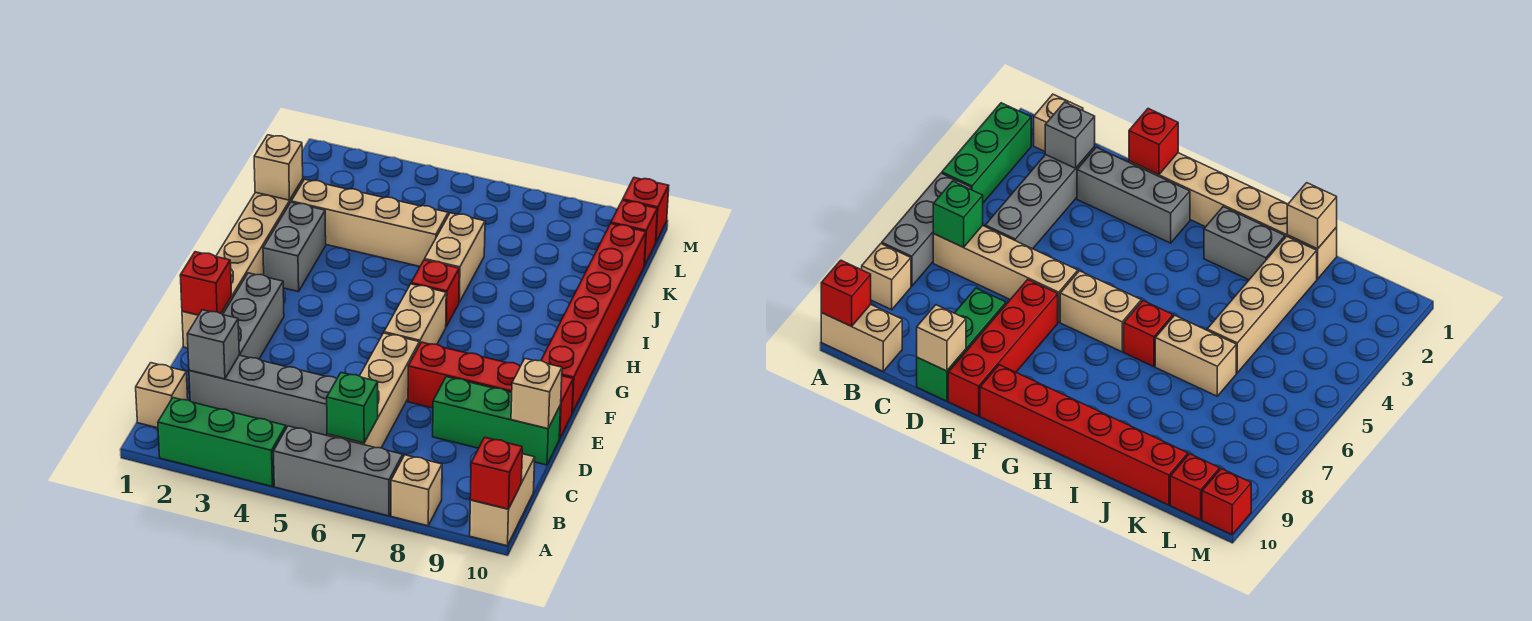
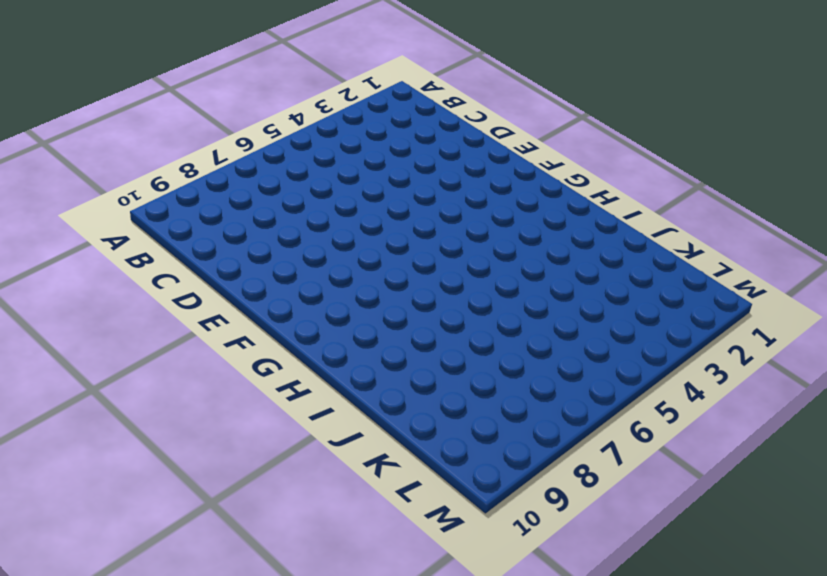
none -> green brick A2:A4 level 1
none -> grey brick A5:A7 level 1
none -> tan brick A8 level 1

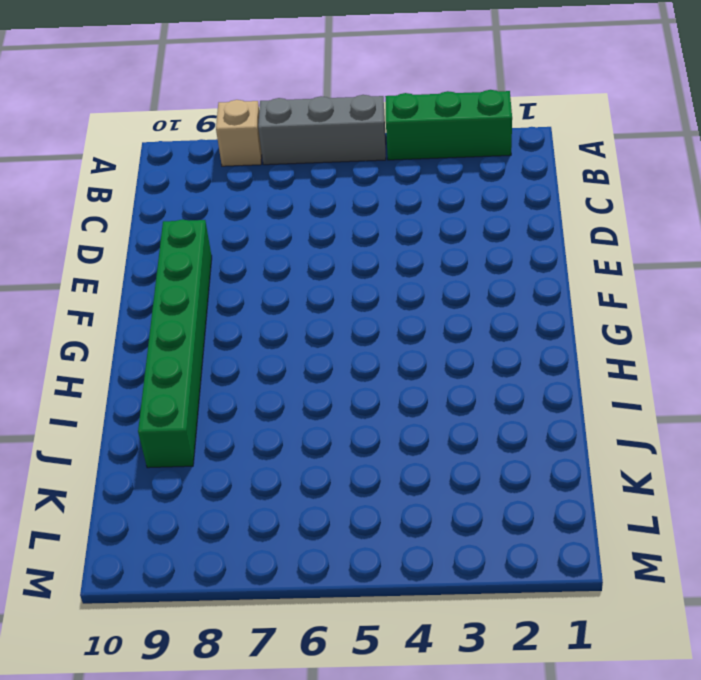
green brick E9:J9 level 1 -> red brick E7:E10 level 1
none -> tan brick A10:B10 level 1
none -> tan brick B1 level 1
none -> tan brick B6:E6 level 1

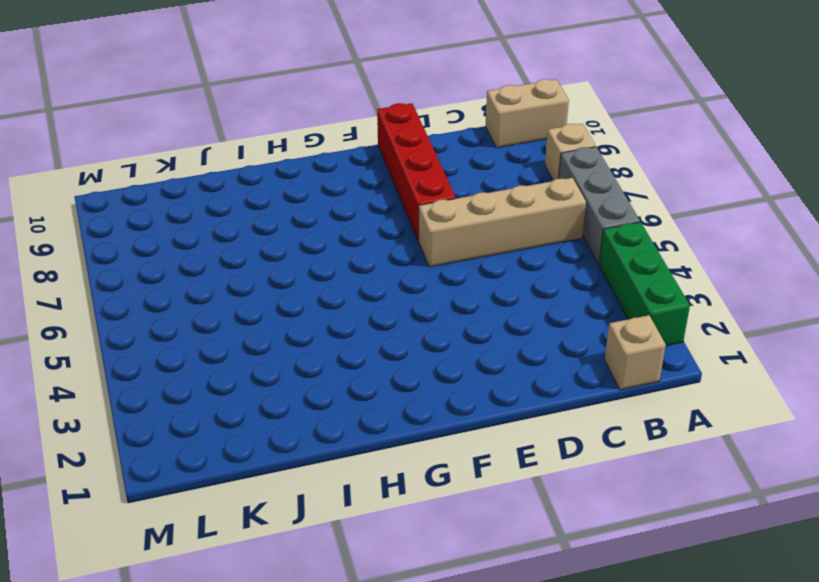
none -> grey brick C2:C5 level 1
none -> grey brick D2:F2 level 1
none -> green brick D8:D10 level 1

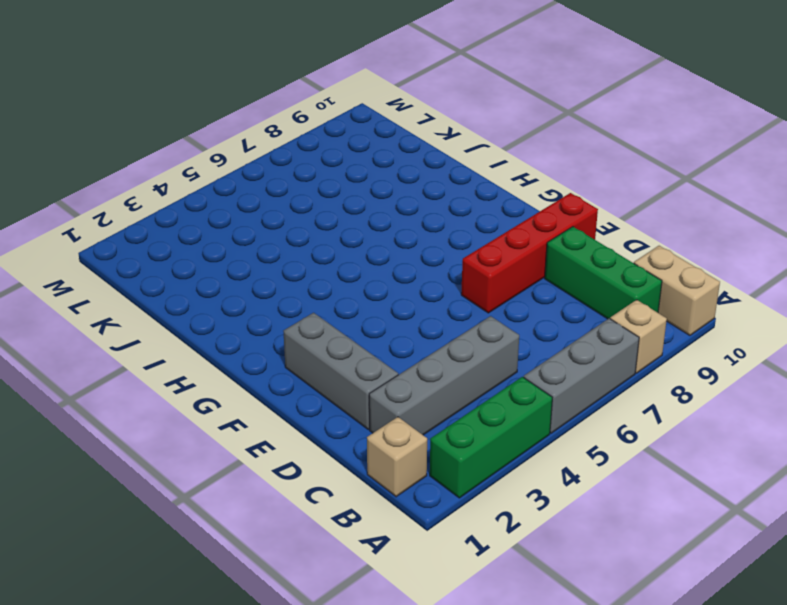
green brick B9:D9 level 1 -> green brick D8:D10 level 1
none -> tan brick B6:E6 level 1
none -> tan brick E1:J1 level 1
none -> tan brick F6:G6 level 1

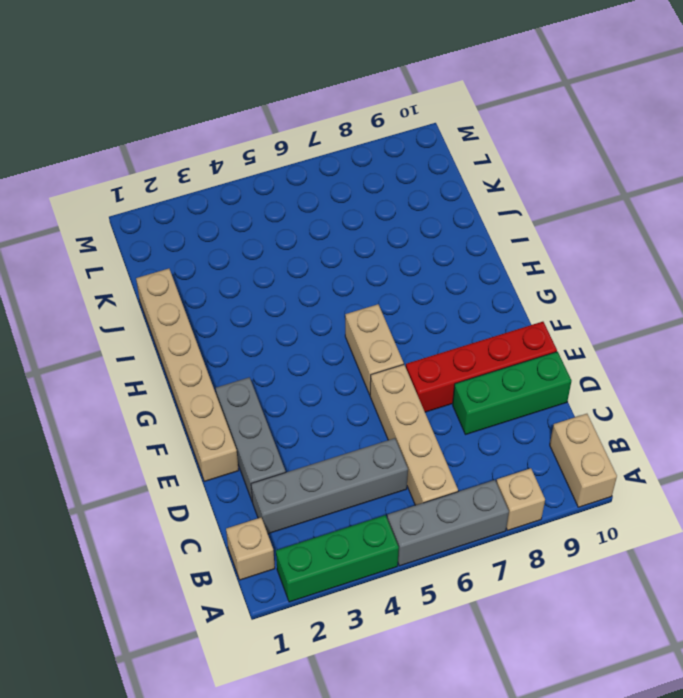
none -> red brick F10:K10 level 1
none -> grey brick H2:I2 level 1
none -> red brick H6 level 1

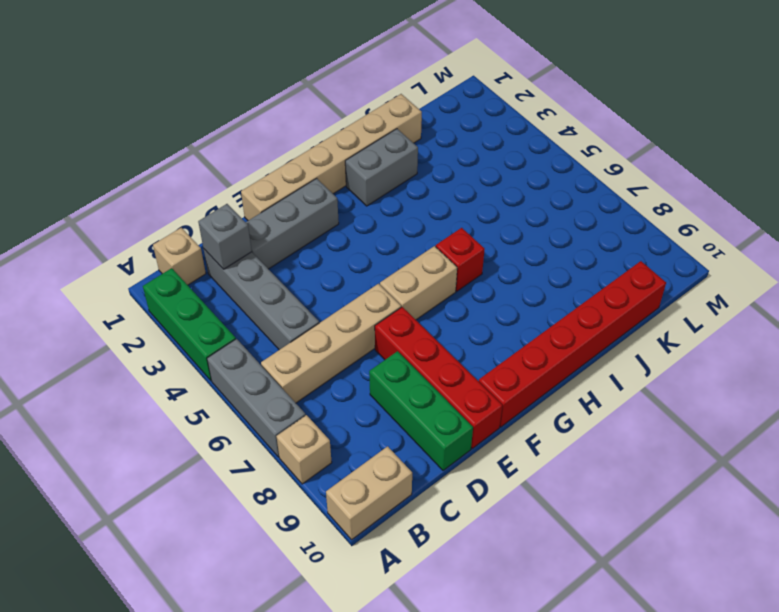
none -> tan brick I6:J6 level 1
none -> tan brick J2:J5 level 1
none -> red brick L10 level 1

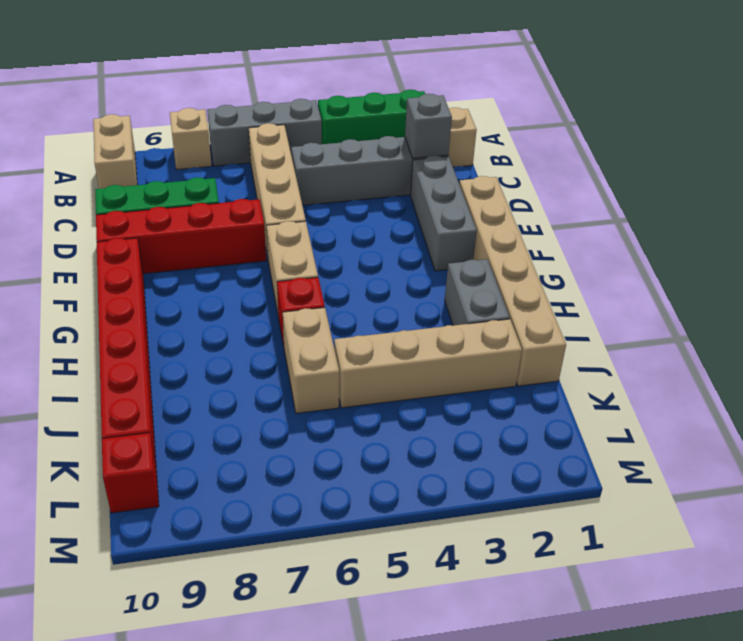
none -> red brick M10 level 1
none -> red brick A10 level 2
none -> green brick B6 level 2

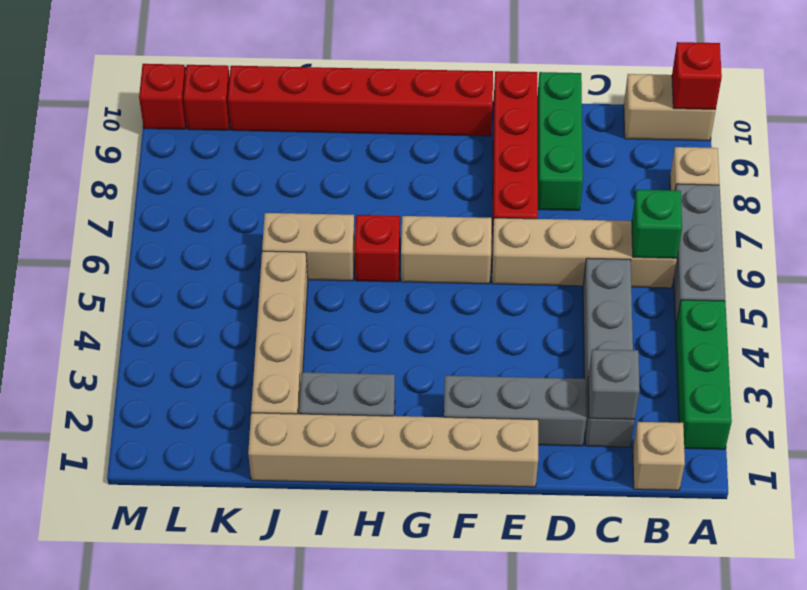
none -> tan brick D10 level 2
none -> red brick E1 level 2
none -> tan brick J1 level 2

